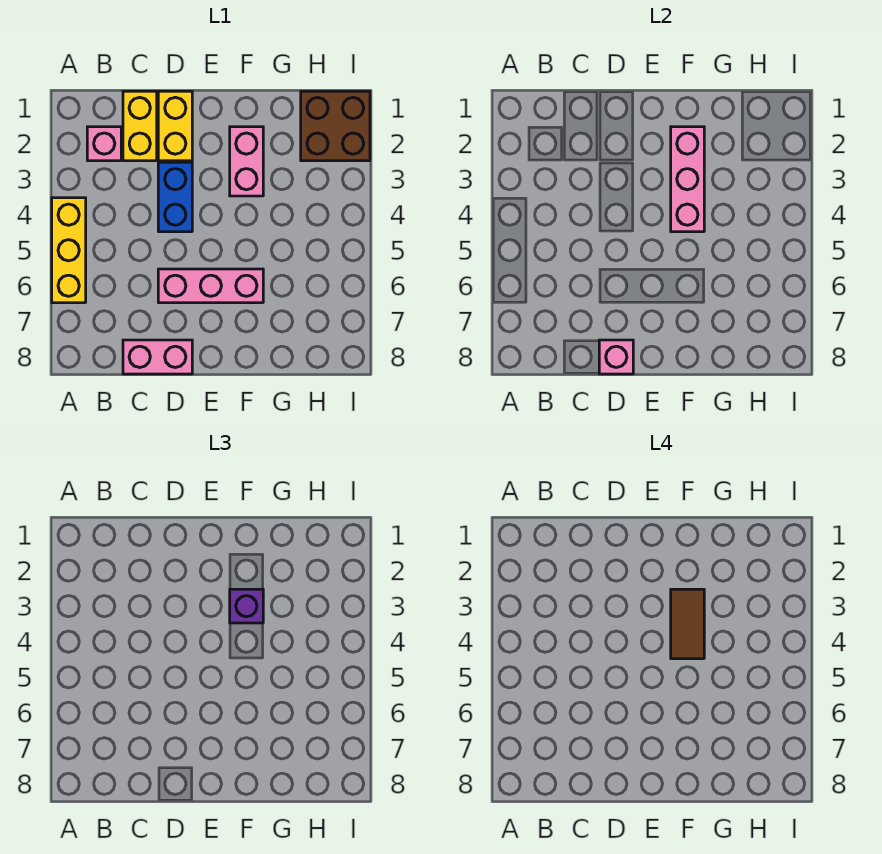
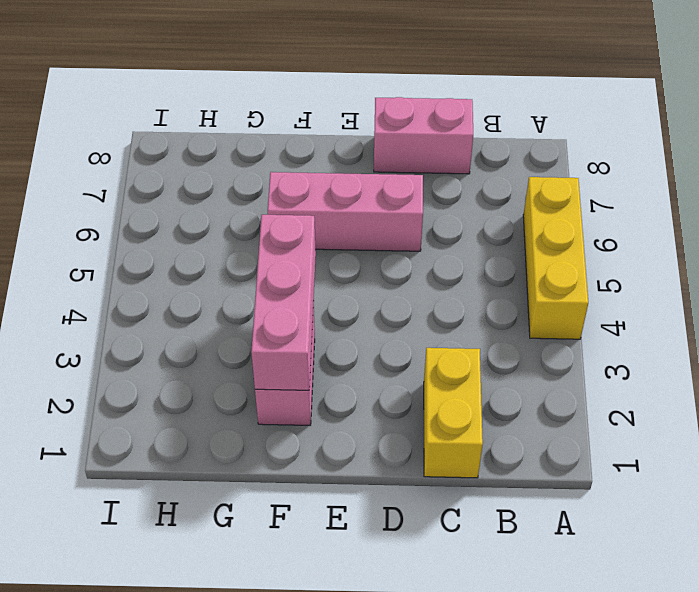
none -> pink brick B2 level 1
none -> yellow brick D1:D2 level 1
none -> blue brick D3:D4 level 1

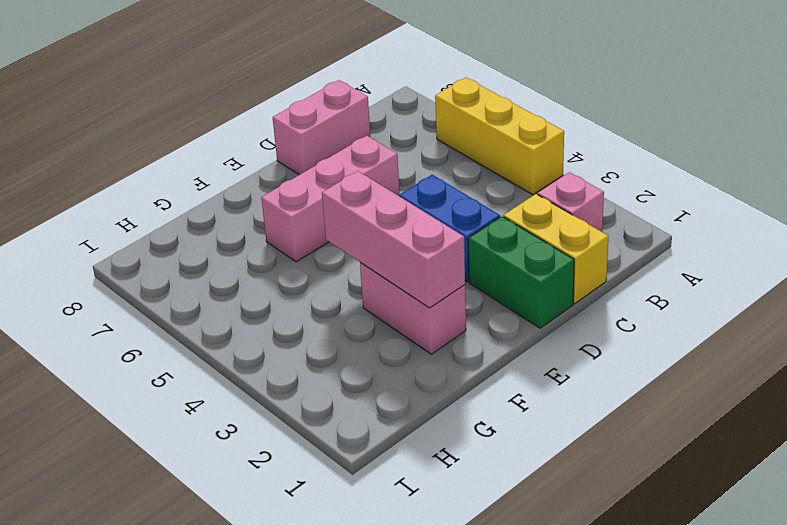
green brick D1:D2 level 1 -> yellow brick D1:D2 level 1
none -> brown brick H1:I2 level 1
none -> pink brick D8 level 2
none -> purple brick F3 level 3

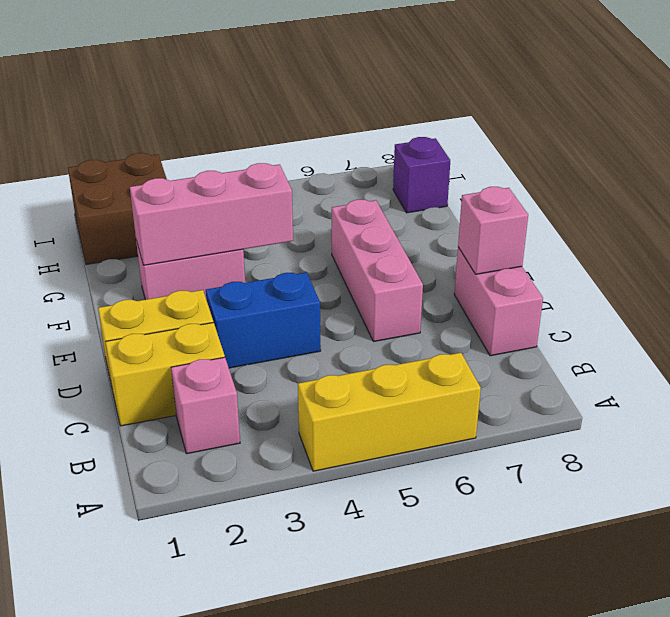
purple brick H8 level 1 -> purple brick F3 level 3
none -> brown tile F3:F4 level 4

